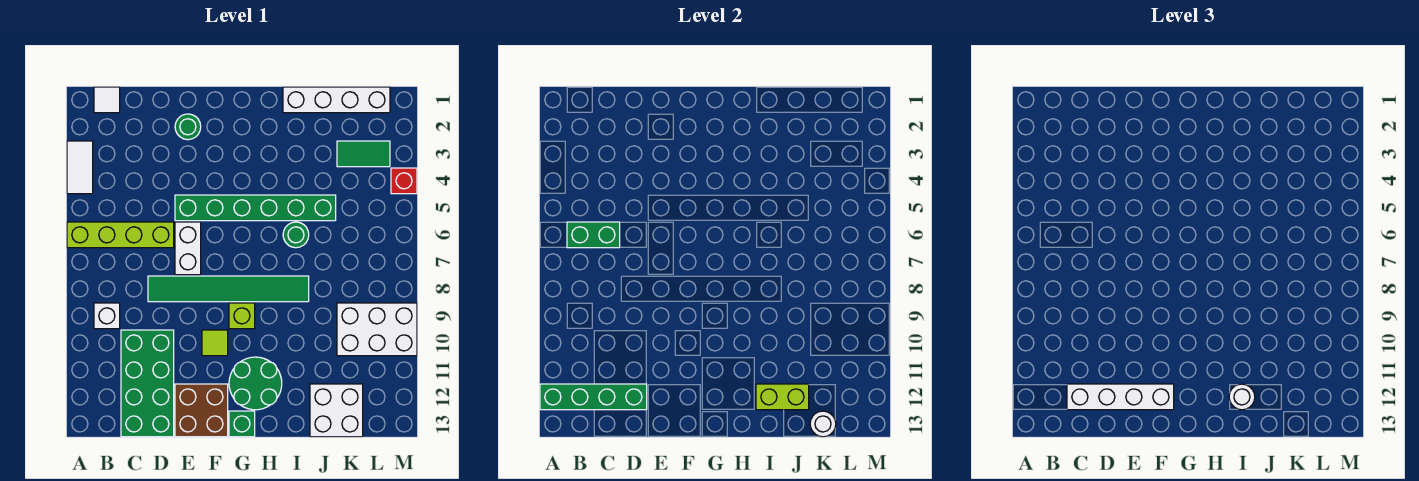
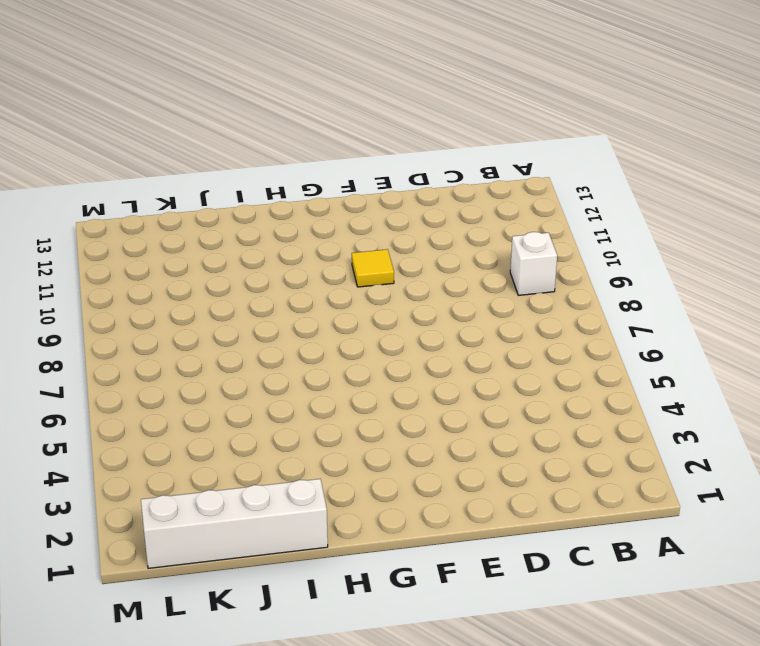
yellow tile F10 level 1 -> lime tile F10 level 1
none -> white tile A3:A4 level 1
none -> lime brick A6:D6 level 1
none -> white tile B1 level 1

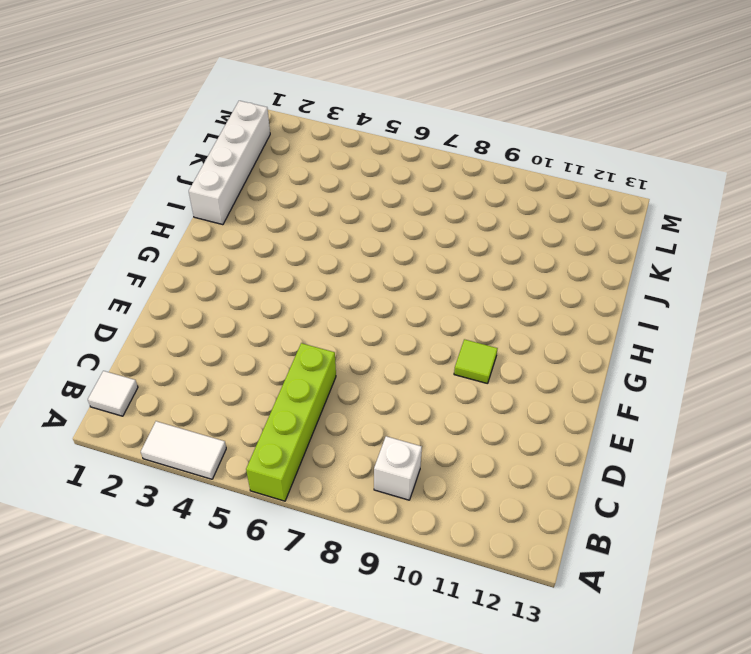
none -> green brick C10:D13 level 1
none -> green tile D8:I8 level 1
none -> green round brick E2 level 1

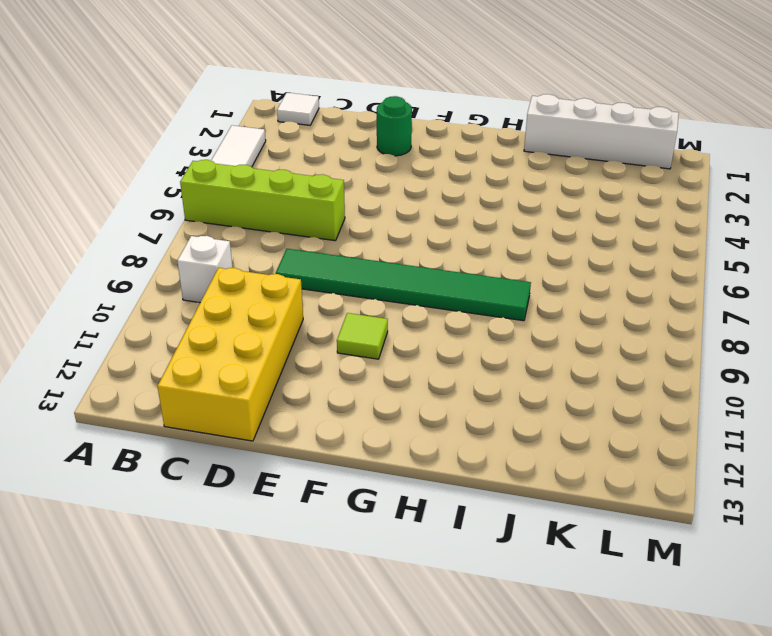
yellow brick C10:D13 level 1 -> green brick C10:D13 level 1
none -> green brick E5:J5 level 1
none -> white brick E6:E7 level 1
none -> brown brick E12:F13 level 1

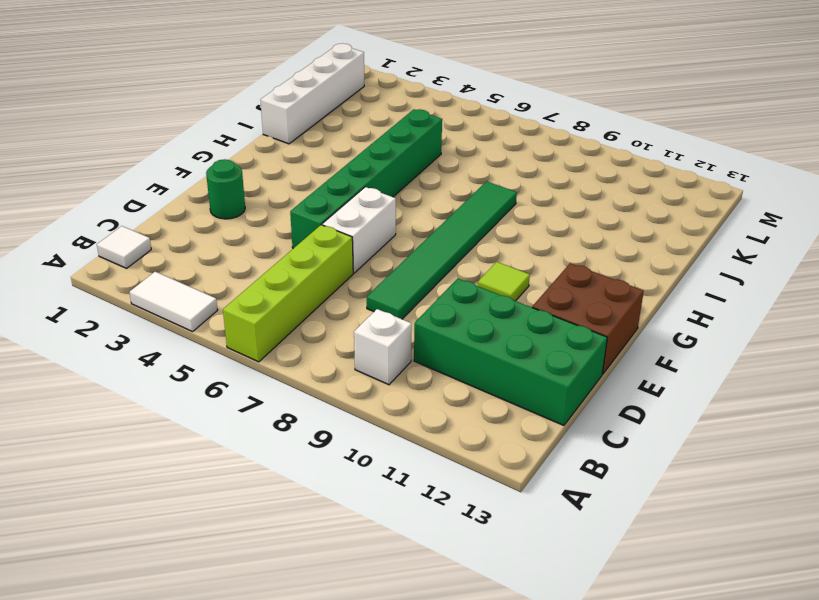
white brick E6:F6 level 1 -> white brick E6:E7 level 1
none -> lime brick G9 level 1
none -> green round brick G11:H12 level 1
none -> green brick G13 level 1

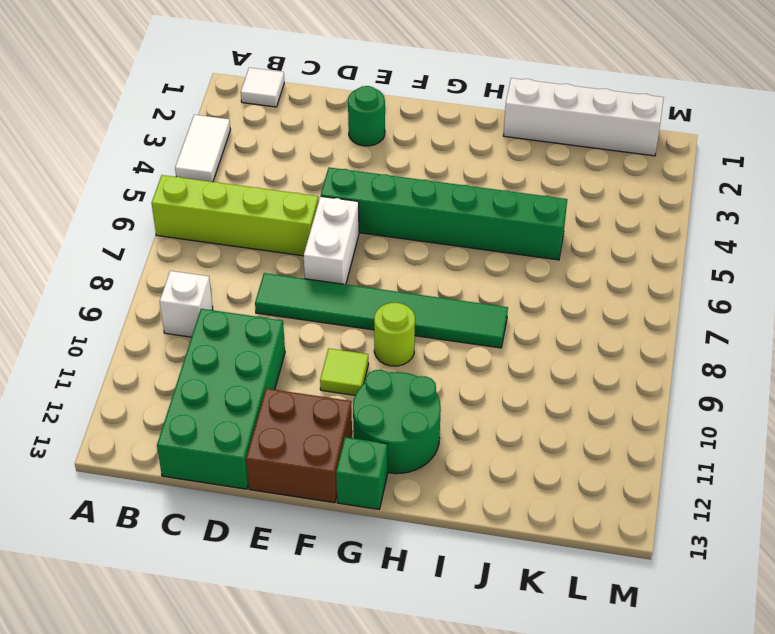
lime round brick G9 level 1 -> lime brick G9 level 1
none -> green round brick I6 level 1
none -> white brick J12:K13 level 1
none -> green tile K3:L3 level 1

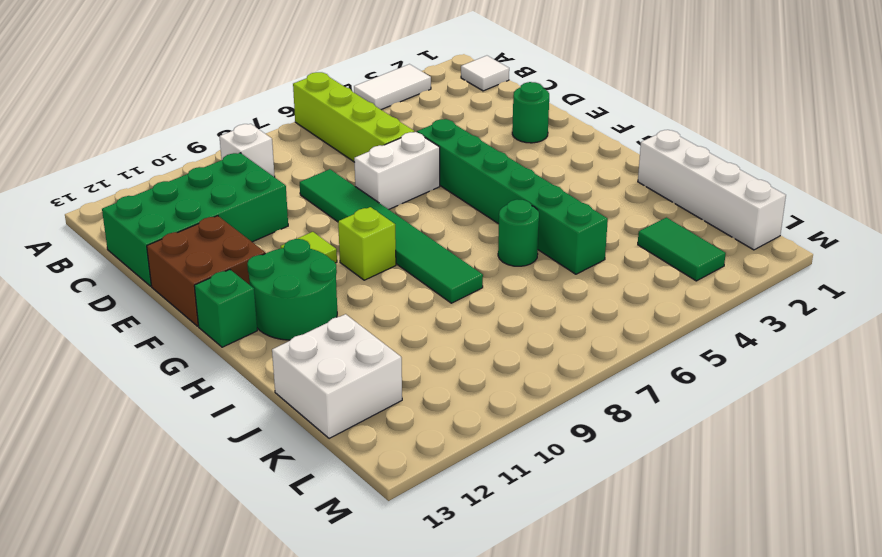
none -> white brick K9:M10 level 1
none -> red brick M4 level 1
none -> green brick A12:D12 level 2

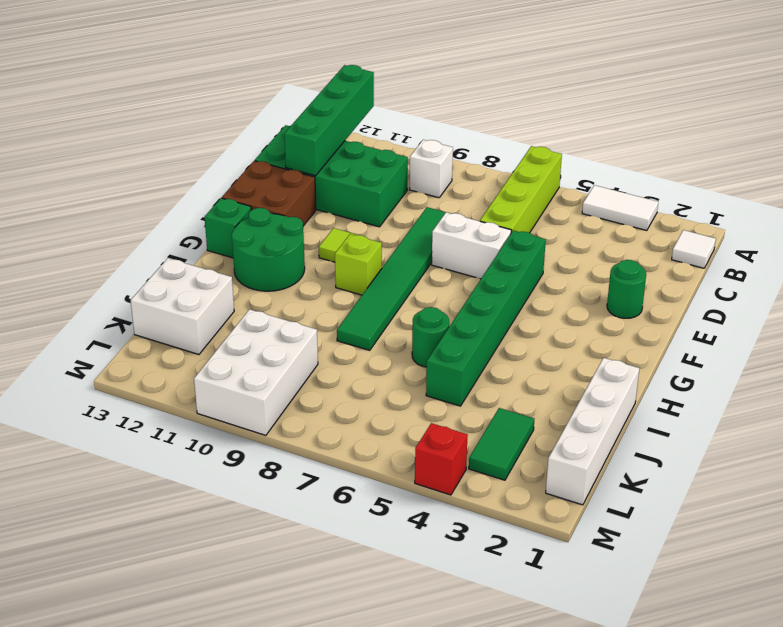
none -> green brick B6:C6 level 2
none -> lime brick I12:J12 level 2
none -> white round brick K13 level 2

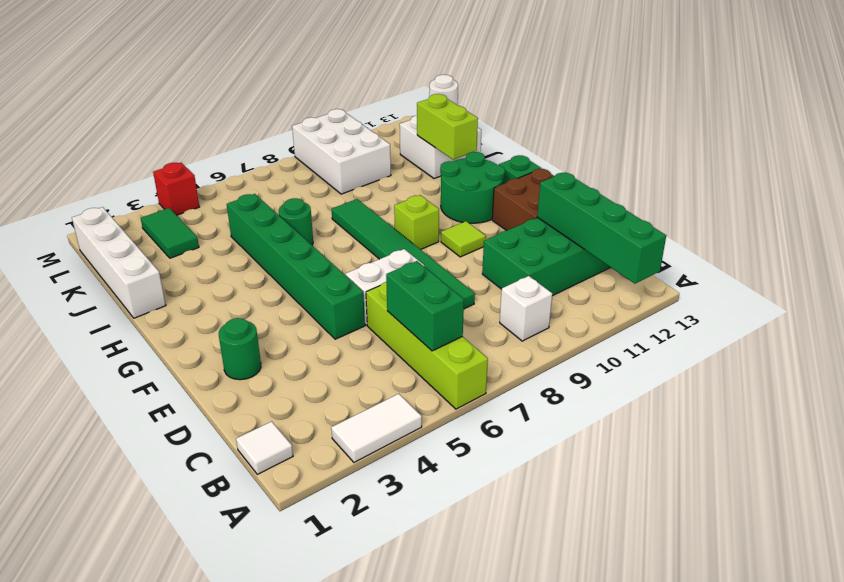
none -> white brick C12:F12 level 3
none -> white round brick I12 level 3

